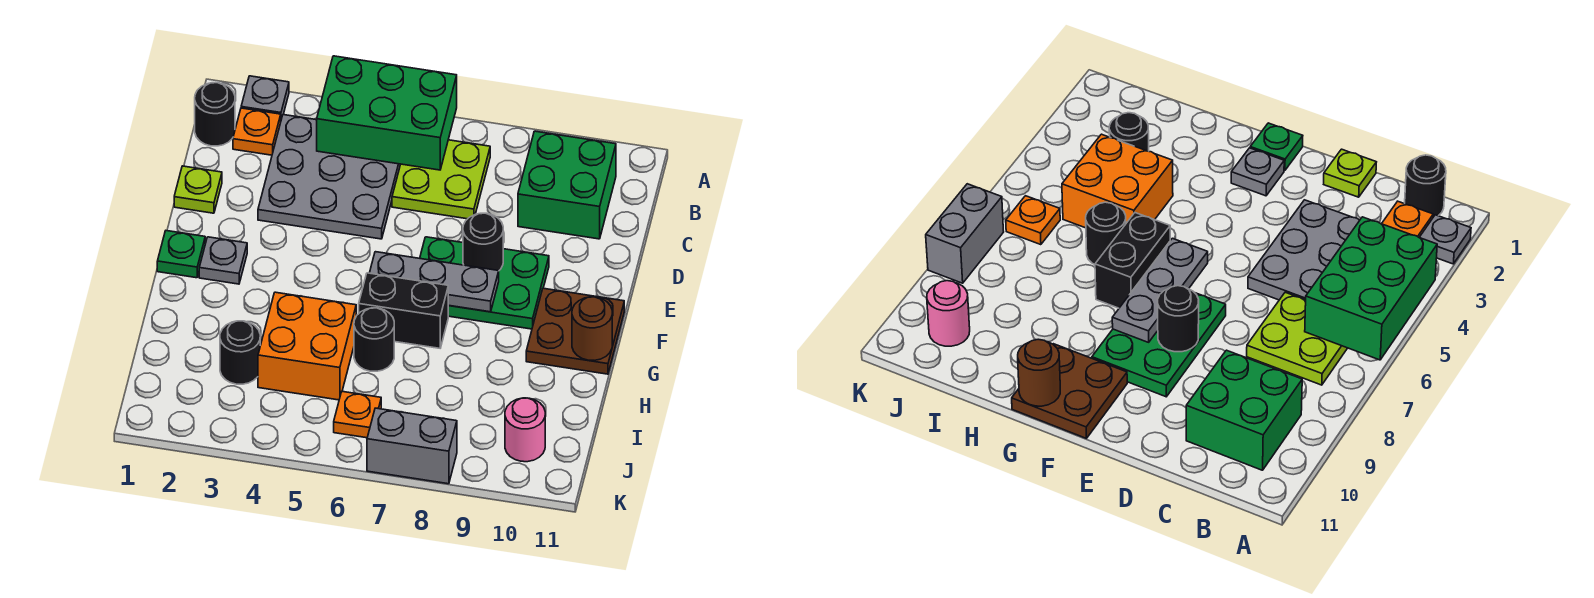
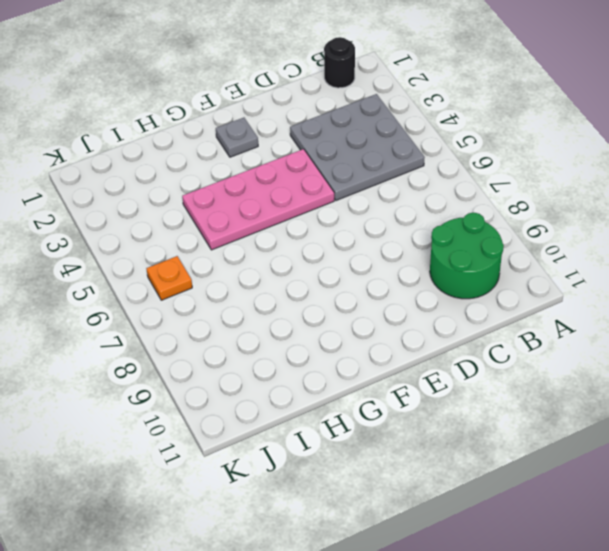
green round brick B9:C10 level 1 -> green brick B9:C10 level 1
pink plate E4:H5 level 1 -> orange brick H4:I5 level 1
none -> grey plate A2 level 1
none -> orange plate B2 level 1
none -> lime plate B6:C7 level 1

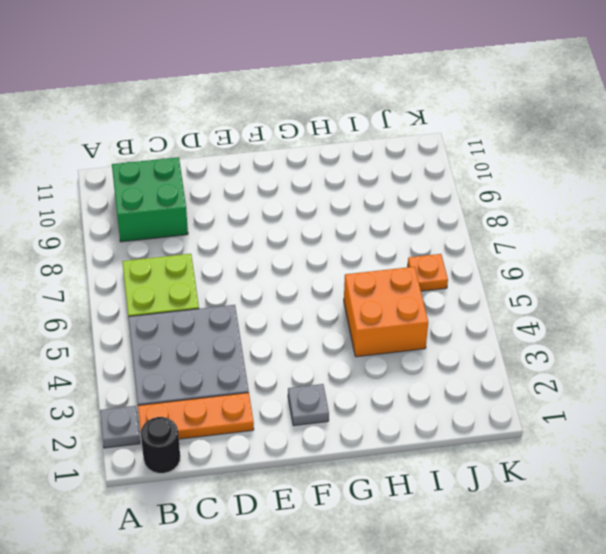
orange plate B2:D2 level 1 -> orange plate B2 level 1
none -> lime plate D1 level 1
none -> green plate E7:F9 level 1
none -> green plate F1 level 1

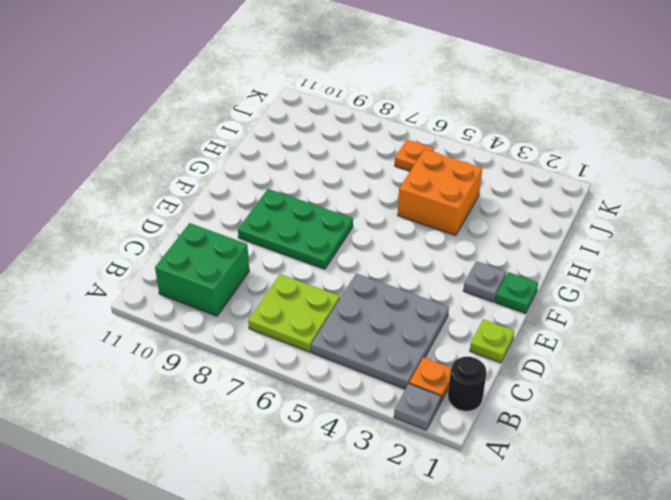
none -> brown plate F10:G11 level 1
none -> black brick G6:G7 level 1
none -> black round brick H6 level 1

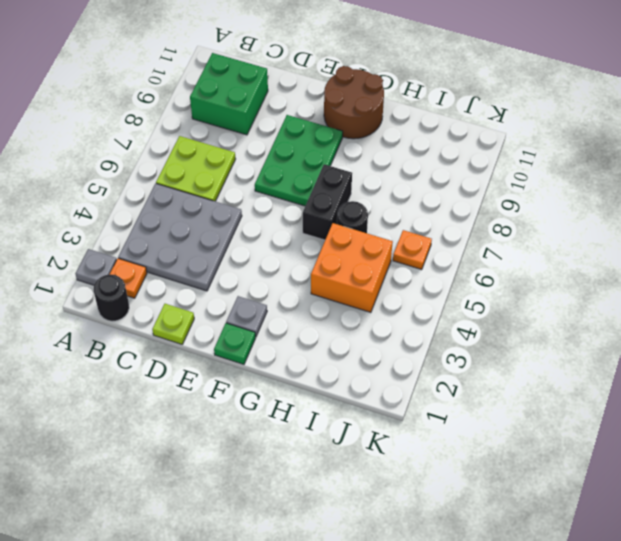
brown round brick F10:G11 level 1 -> brown plate F10:G11 level 1
none -> black round brick I3 level 1
none -> pink round brick J10 level 1
none -> grey brick K7:K8 level 1

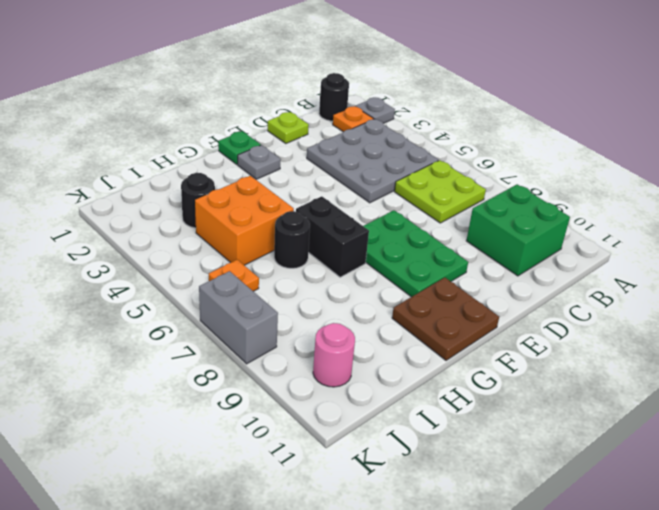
none -> green brick A4:B6 level 2
none -> black round brick E8 level 2
none -> grey plate F6:F8 level 2

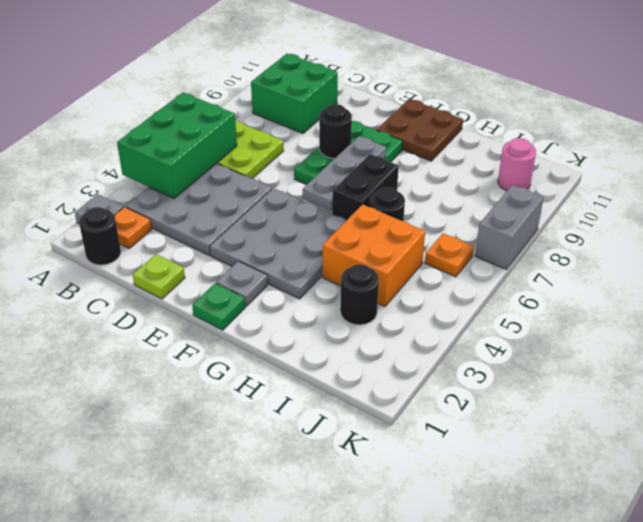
grey plate E3:G5 level 1 -> none
none -> brown round brick G11 level 2

